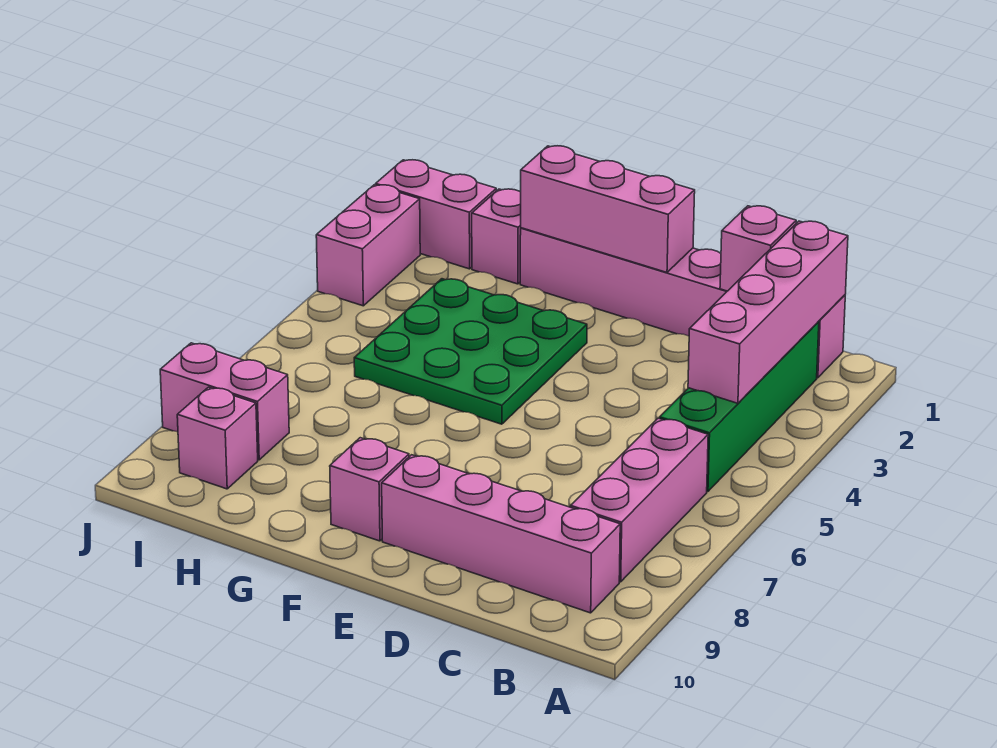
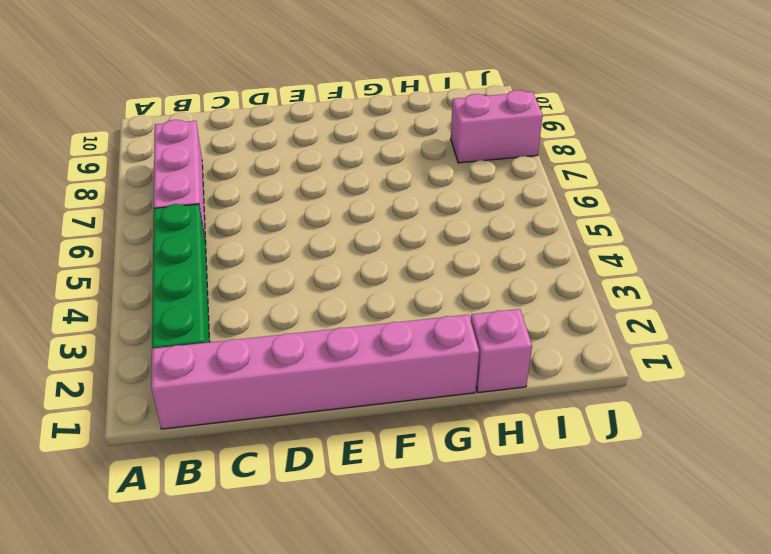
none -> pink brick B9:E9 level 1
none -> green plate F3:H5 level 1
none -> pink brick F9 level 1

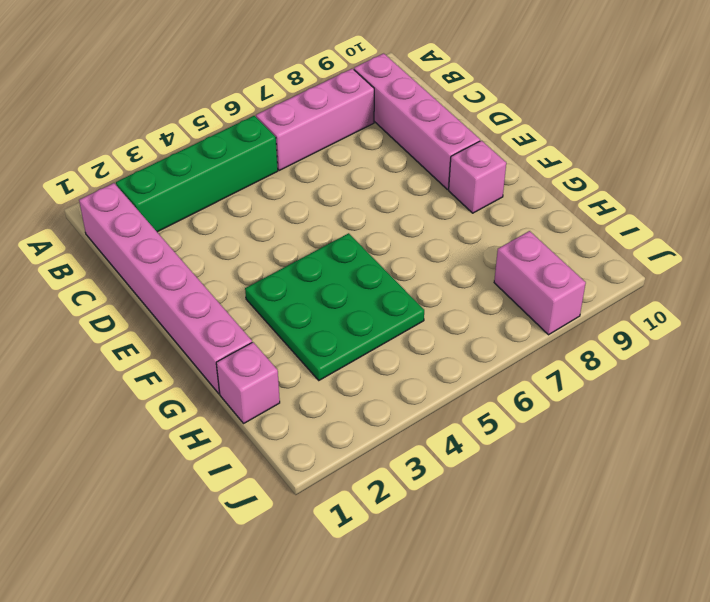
none -> pink brick I1:J1 level 1
none -> pink brick I9 level 1
none -> pink brick J2:J3 level 1

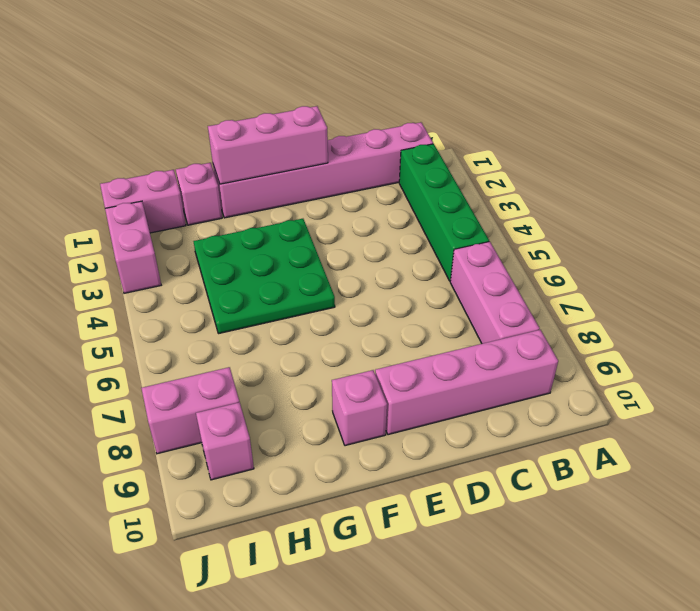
none -> pink brick B1:B4 level 2
none -> pink brick C1 level 2

